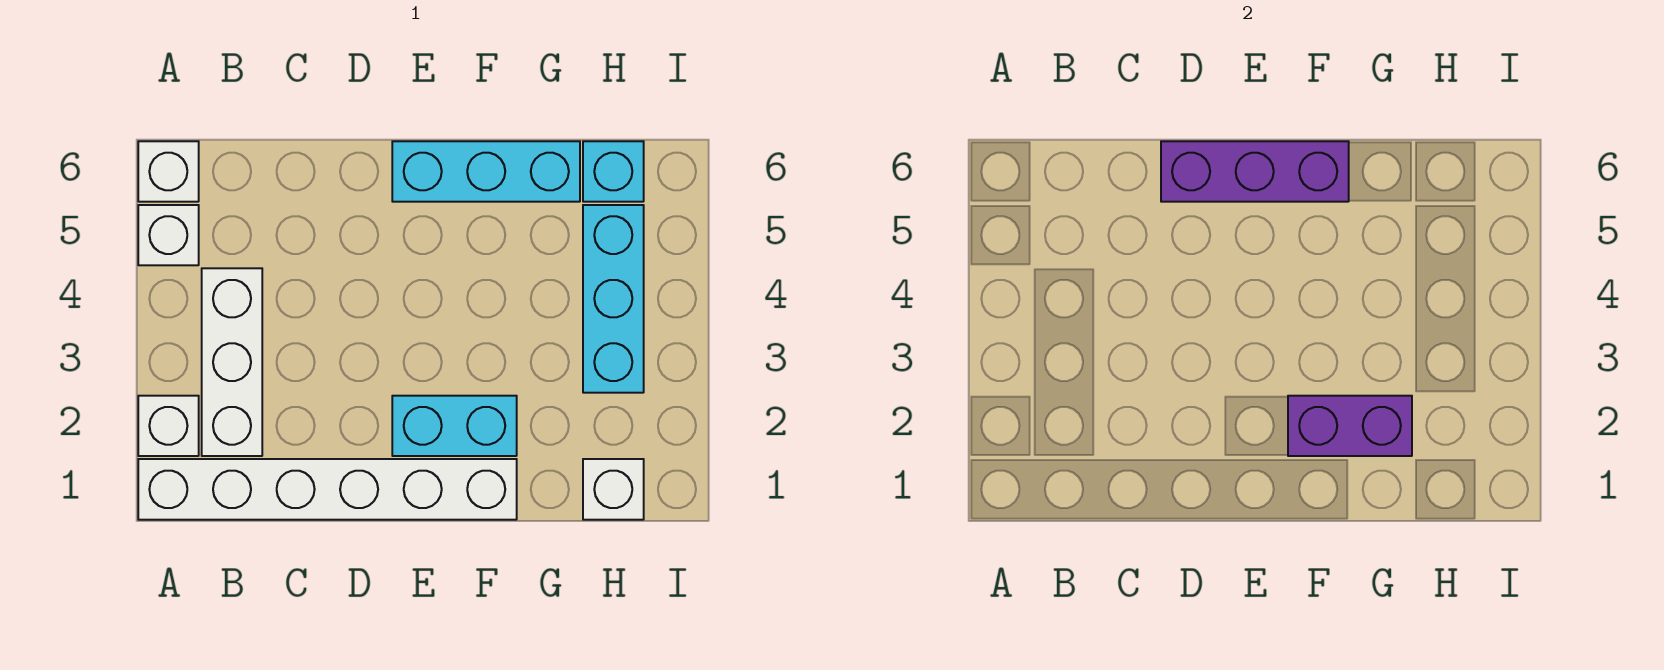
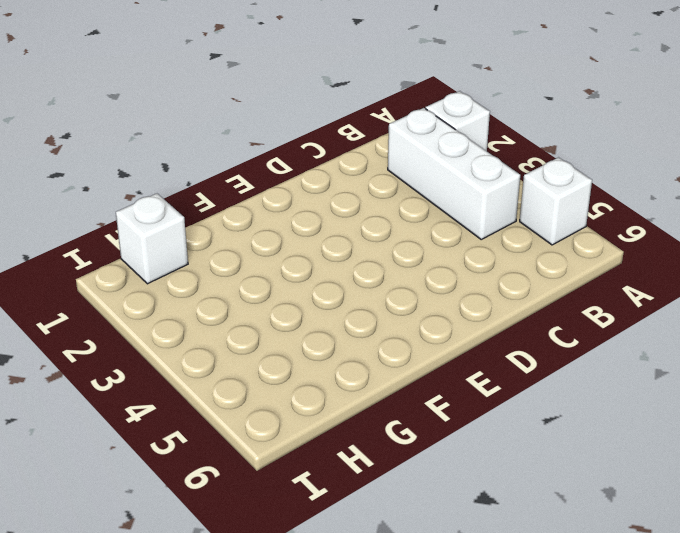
none -> white brick A1:F1 level 1
none -> white brick A6 level 1
none -> cyan brick E2:F2 level 1

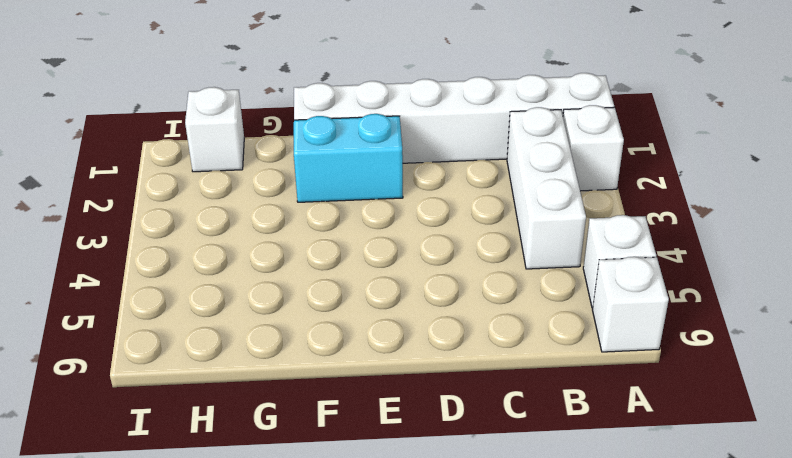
none -> cyan brick E6:G6 level 1
none -> cyan brick H3:H5 level 1
none -> cyan brick H6 level 1

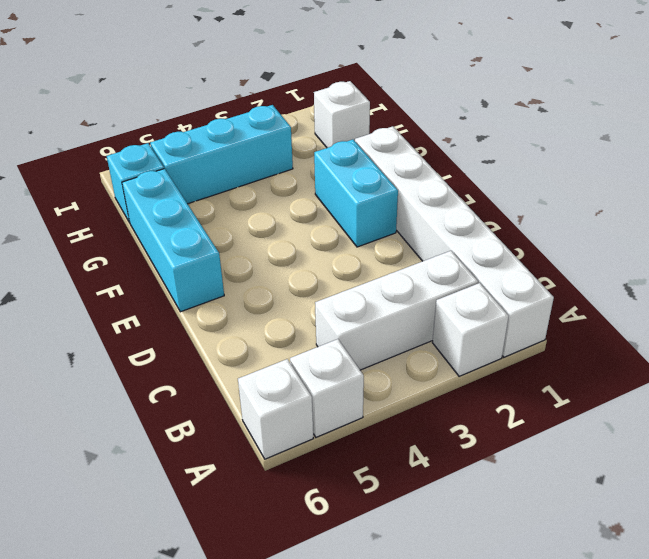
none -> purple brick D6:F6 level 2
none -> purple brick F2:G2 level 2

